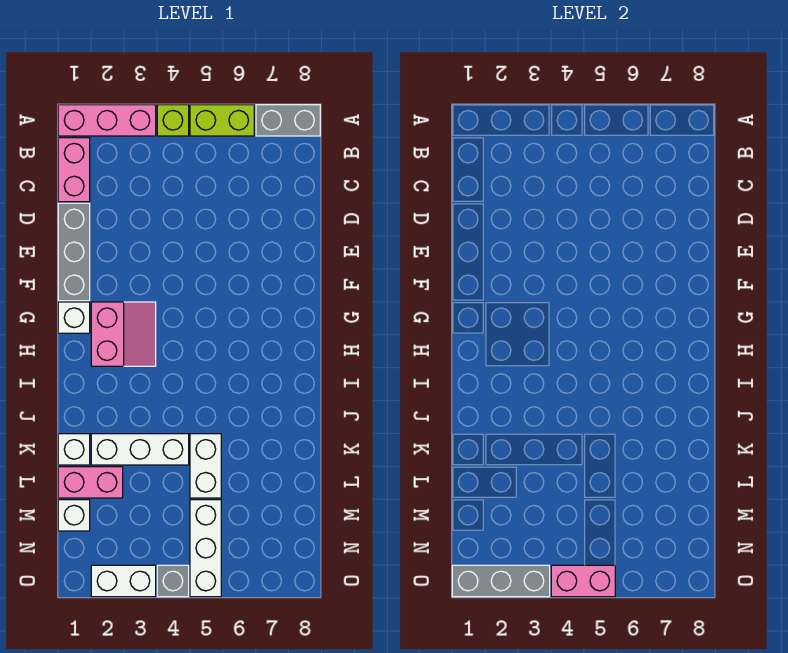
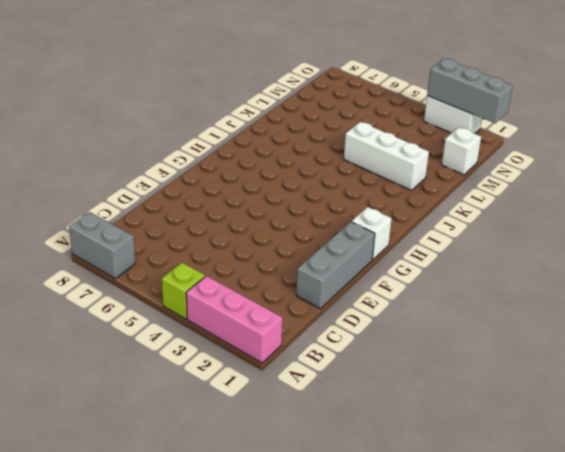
none -> lime brick A5:A6 level 1
none -> pink brick B1:C1 level 1
none -> pink slope G2:H3 level 1 top 2

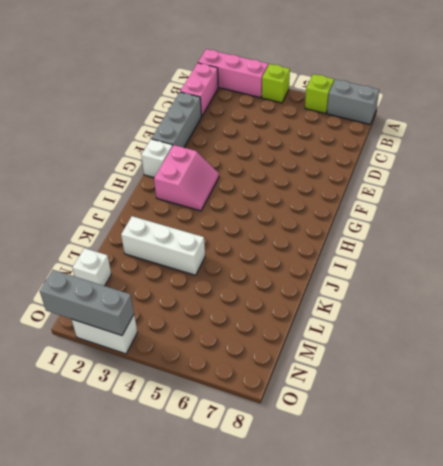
lime brick A6 level 1 -> lime brick A5:A6 level 1
none -> white brick K1 level 1
none -> white brick K5:L5 level 1
none -> pink brick L1:L2 level 1

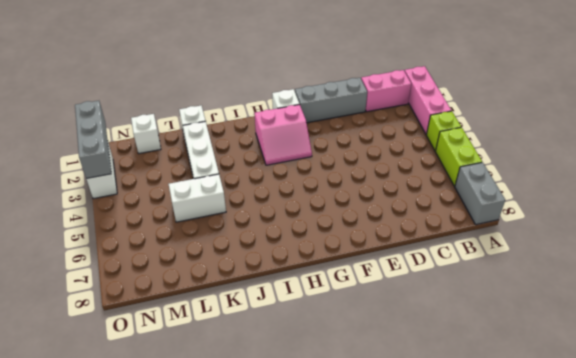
none -> pink brick L1:L2 level 1
none -> white brick M5:O5 level 1
none -> grey brick O4 level 1

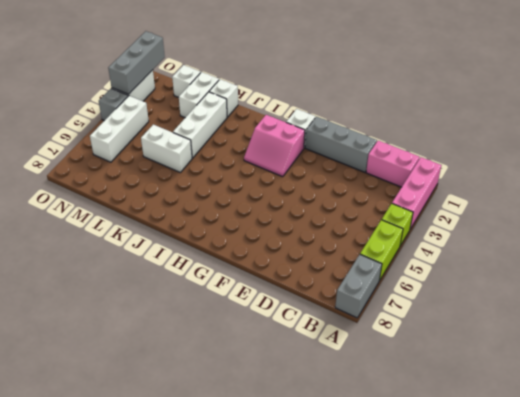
white brick L1:L2 level 1 -> pink brick L1:L2 level 1
white brick N4:N6 level 1 -> white brick M5:O5 level 1
none -> pink brick O4:O5 level 2

